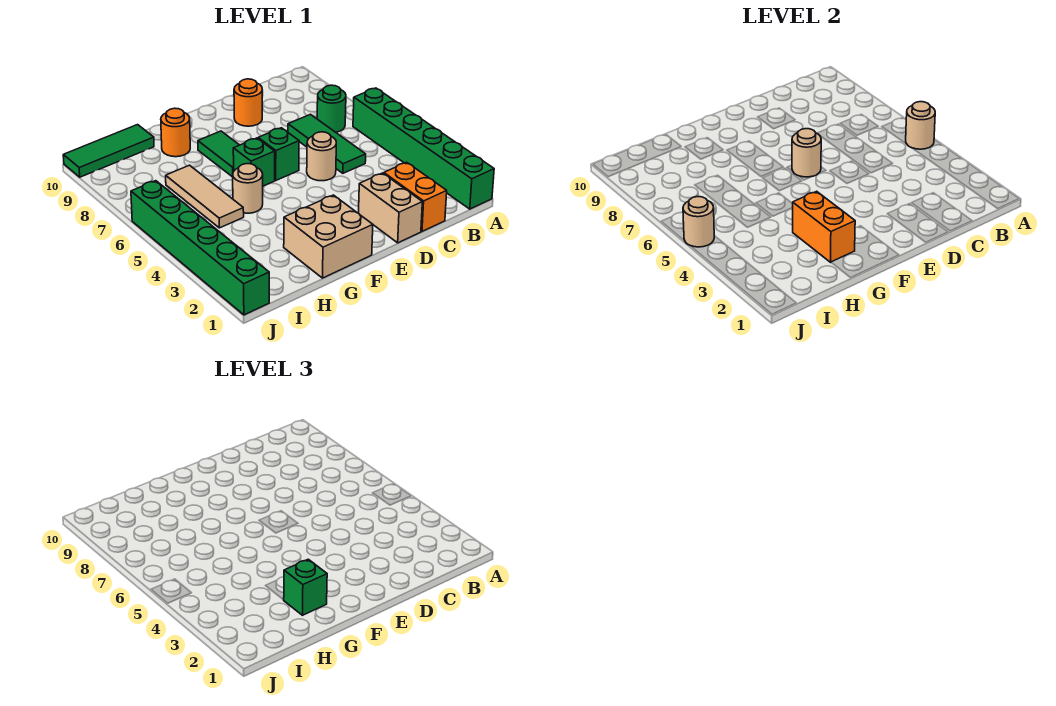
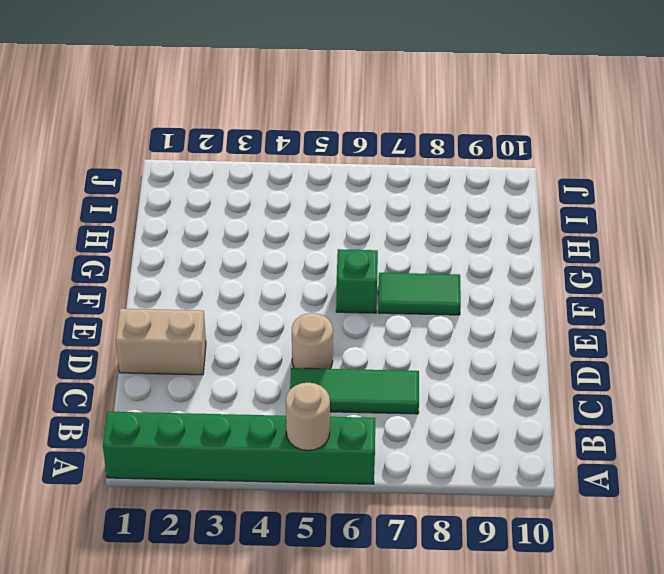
none -> green round brick B7 level 1
none -> orange brick C1:C2 level 1
none -> orange round brick D9 level 1

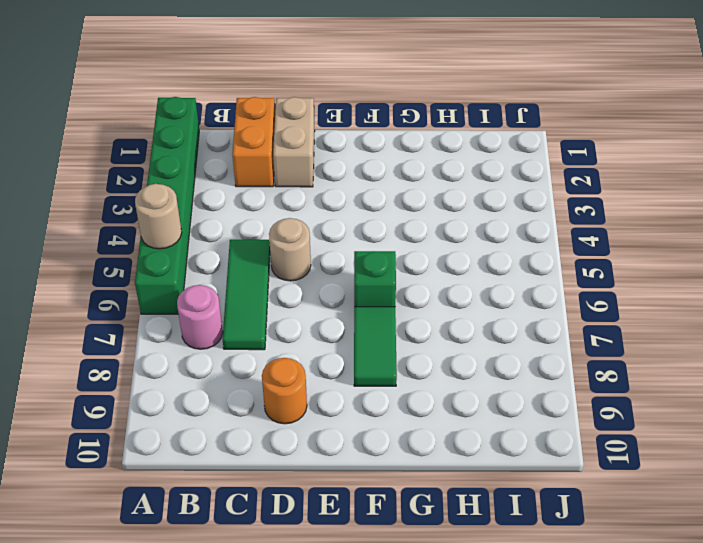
pink round brick B7 level 1 -> green round brick B7 level 1
none -> green brick E6 level 1
none -> tan brick F1:G2 level 1
none -> tan round brick G5 level 1

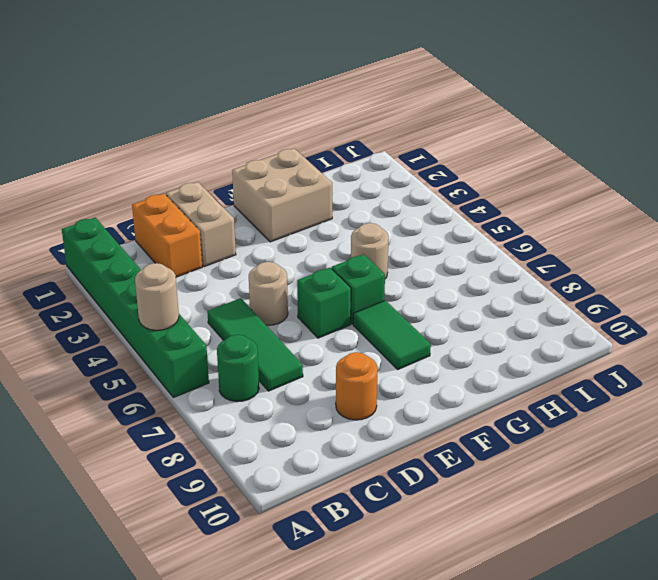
none -> orange round brick G9 level 1
none -> tan tile H5:H7 level 1
none -> green tile H10:J10 level 1

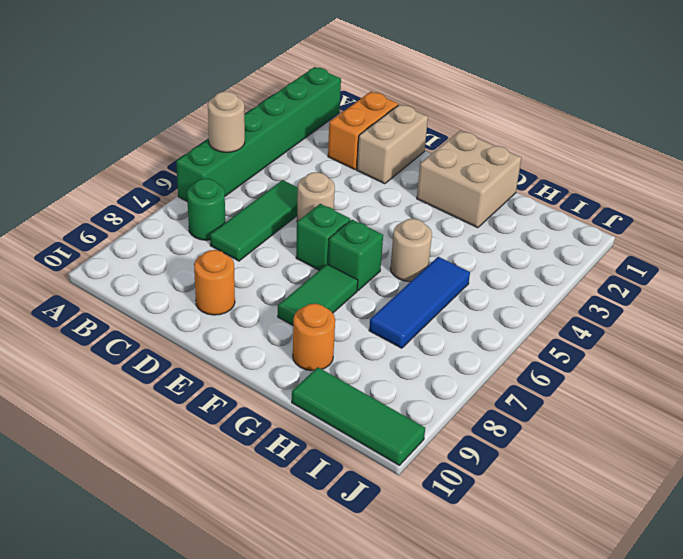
blue tile H5:H7 level 1 -> tan tile H5:H7 level 1
none -> green brick J1:J6 level 1
none -> tan round brick E6 level 2
none -> orange brick G2:G3 level 2

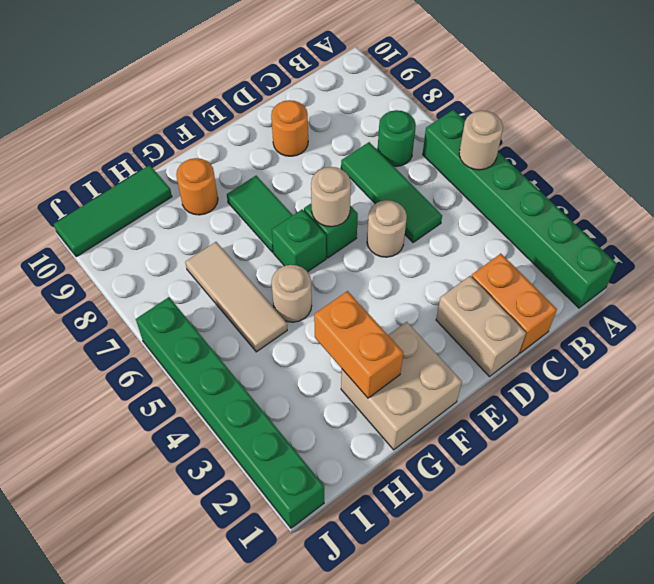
none -> tan round brick J5 level 2
none -> green brick G2 level 3

